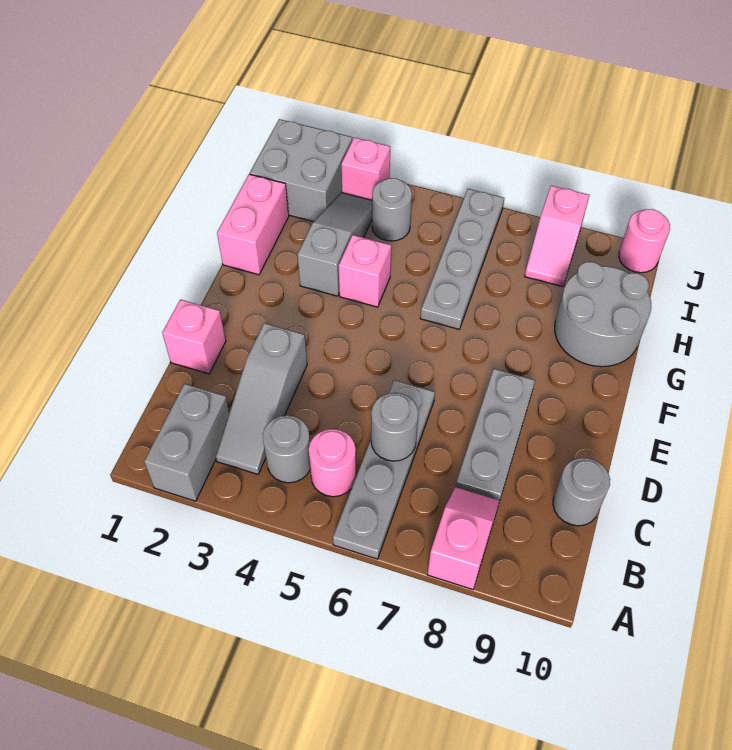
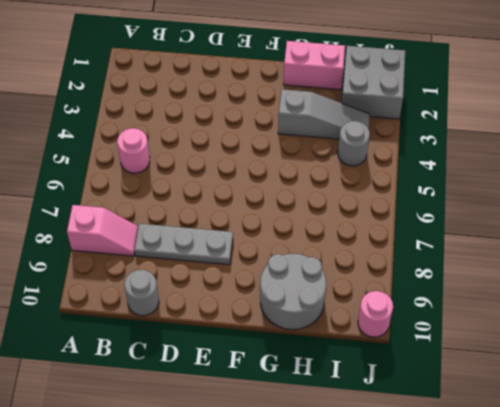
none -> grey brick A2:B2 level 1
none -> grey plate A6:D6 level 1
none -> grey slope B3:D3 level 1 top D

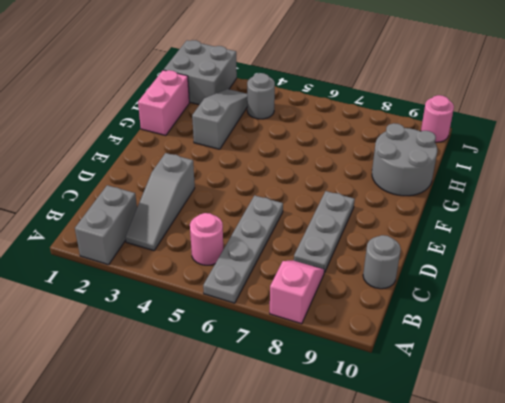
none -> grey round brick B4 level 1
none -> pink brick D1 level 1
none -> pink brick G4 level 1

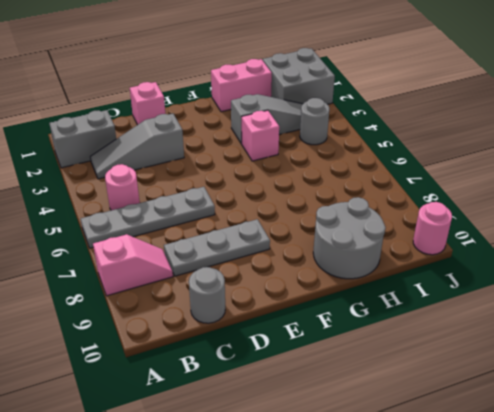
none -> grey round brick B4 level 1
none -> grey plate G6:J6 level 1
none -> pink slope I8:J8 level 1 top J

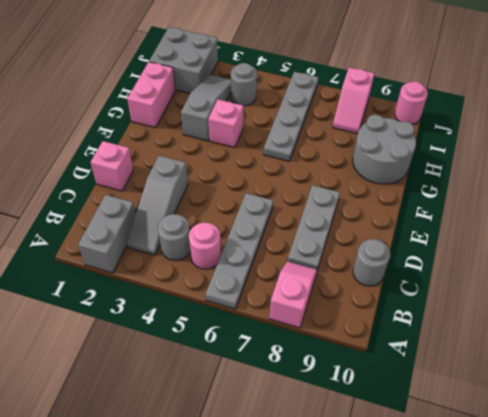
none -> pink brick J3 level 1
none -> grey round brick C6 level 2

